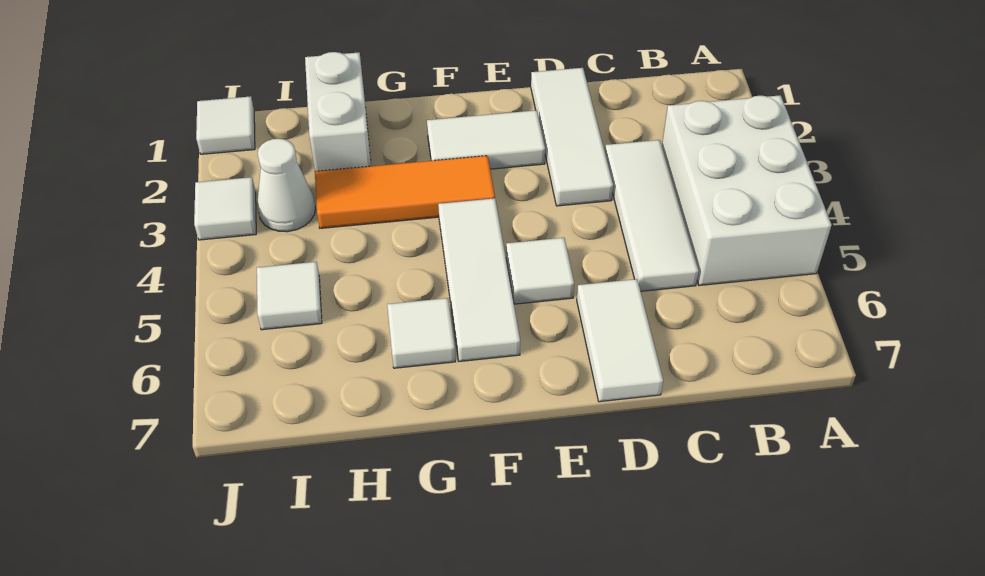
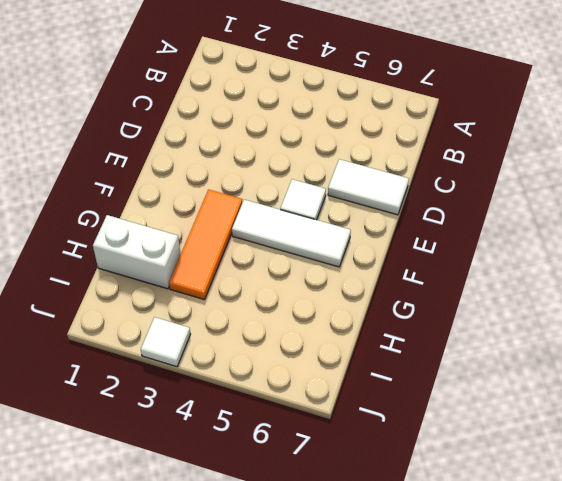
none -> white brick A3:B5 level 1
none -> white tile C3:C5 level 1
none -> white tile D1:D3 level 1

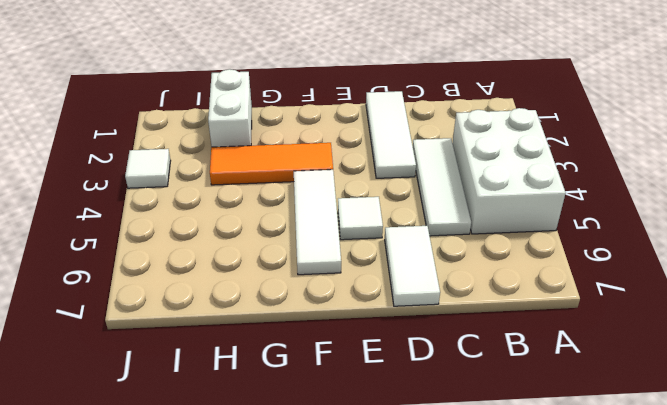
none -> white tile E2:F2 level 1
none -> white tile G6 level 1
none -> white cone I3 level 1

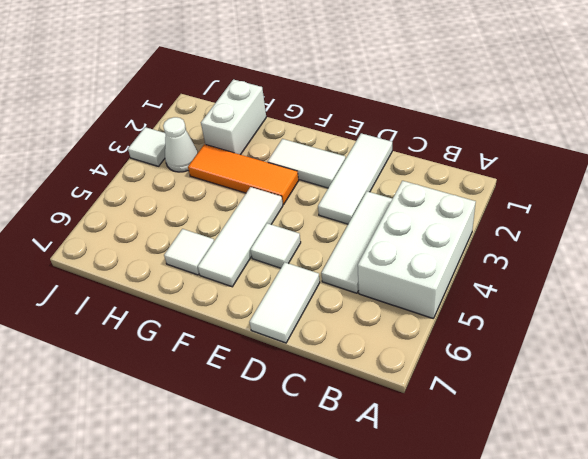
none -> white tile I5 level 1
none -> white tile J1 level 1

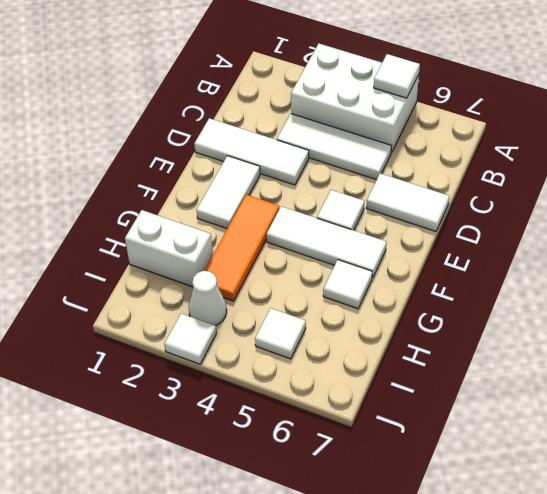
white tile A5 level 2 -> white tile J1 level 1

